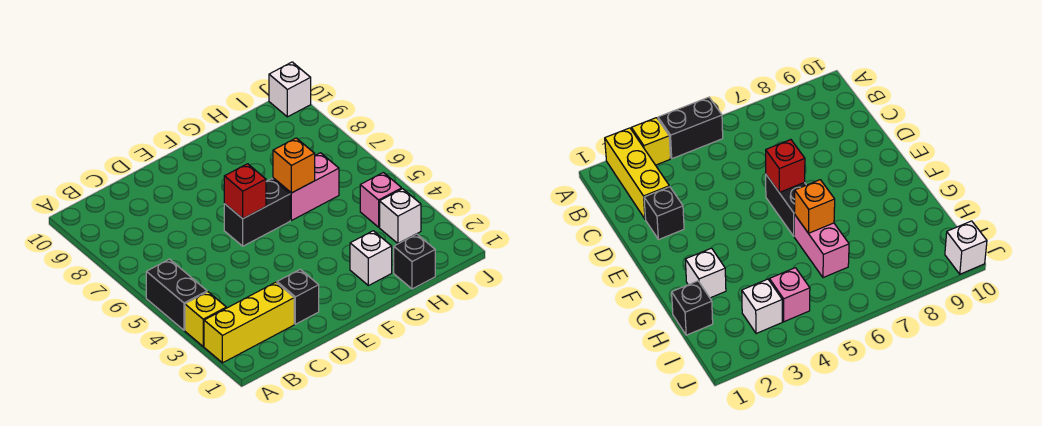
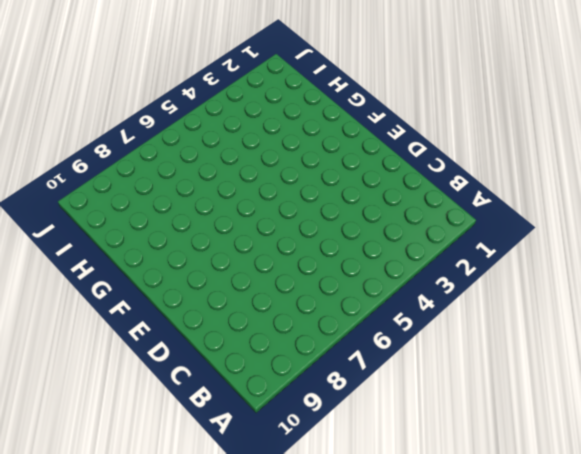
none -> yellow brick A2:C2 level 1
none -> yellow brick A3 level 1
none -> black brick A4:A5 level 1

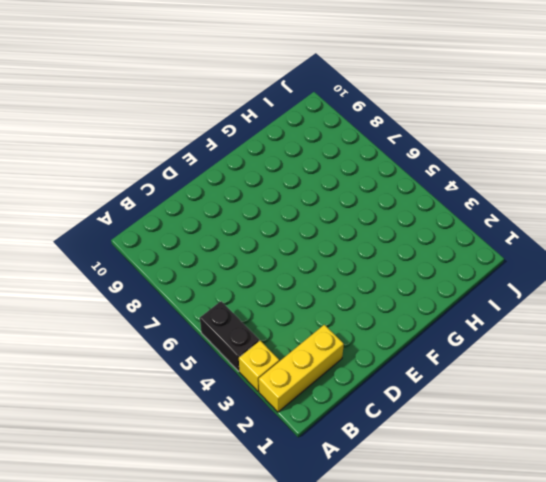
none -> black brick D2 level 1
none -> black brick E6:F6 level 1
none -> white brick G2 level 1

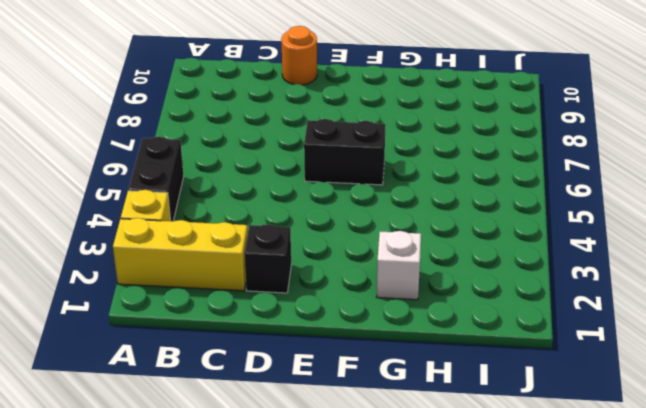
orange round brick D10 level 1 -> none
none -> pink brick G6:H6 level 1
none -> black brick H1 level 1
none -> white brick I3 level 1

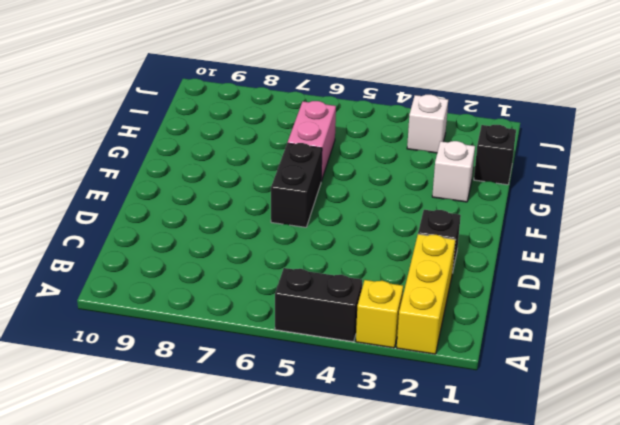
none -> pink brick I4 level 1
none -> white brick J10 level 1
none -> red brick E6 level 2

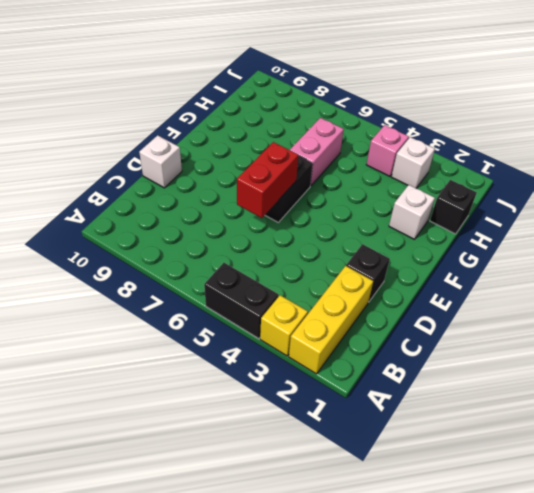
red brick D6:E6 level 2 -> red brick E6 level 2
white brick D10 level 1 -> white brick J10 level 1
none -> orange brick G6 level 2

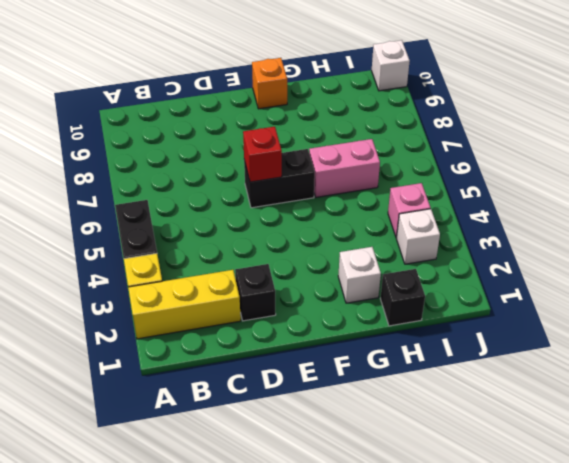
orange brick F10 level 1 -> orange brick G6 level 2

